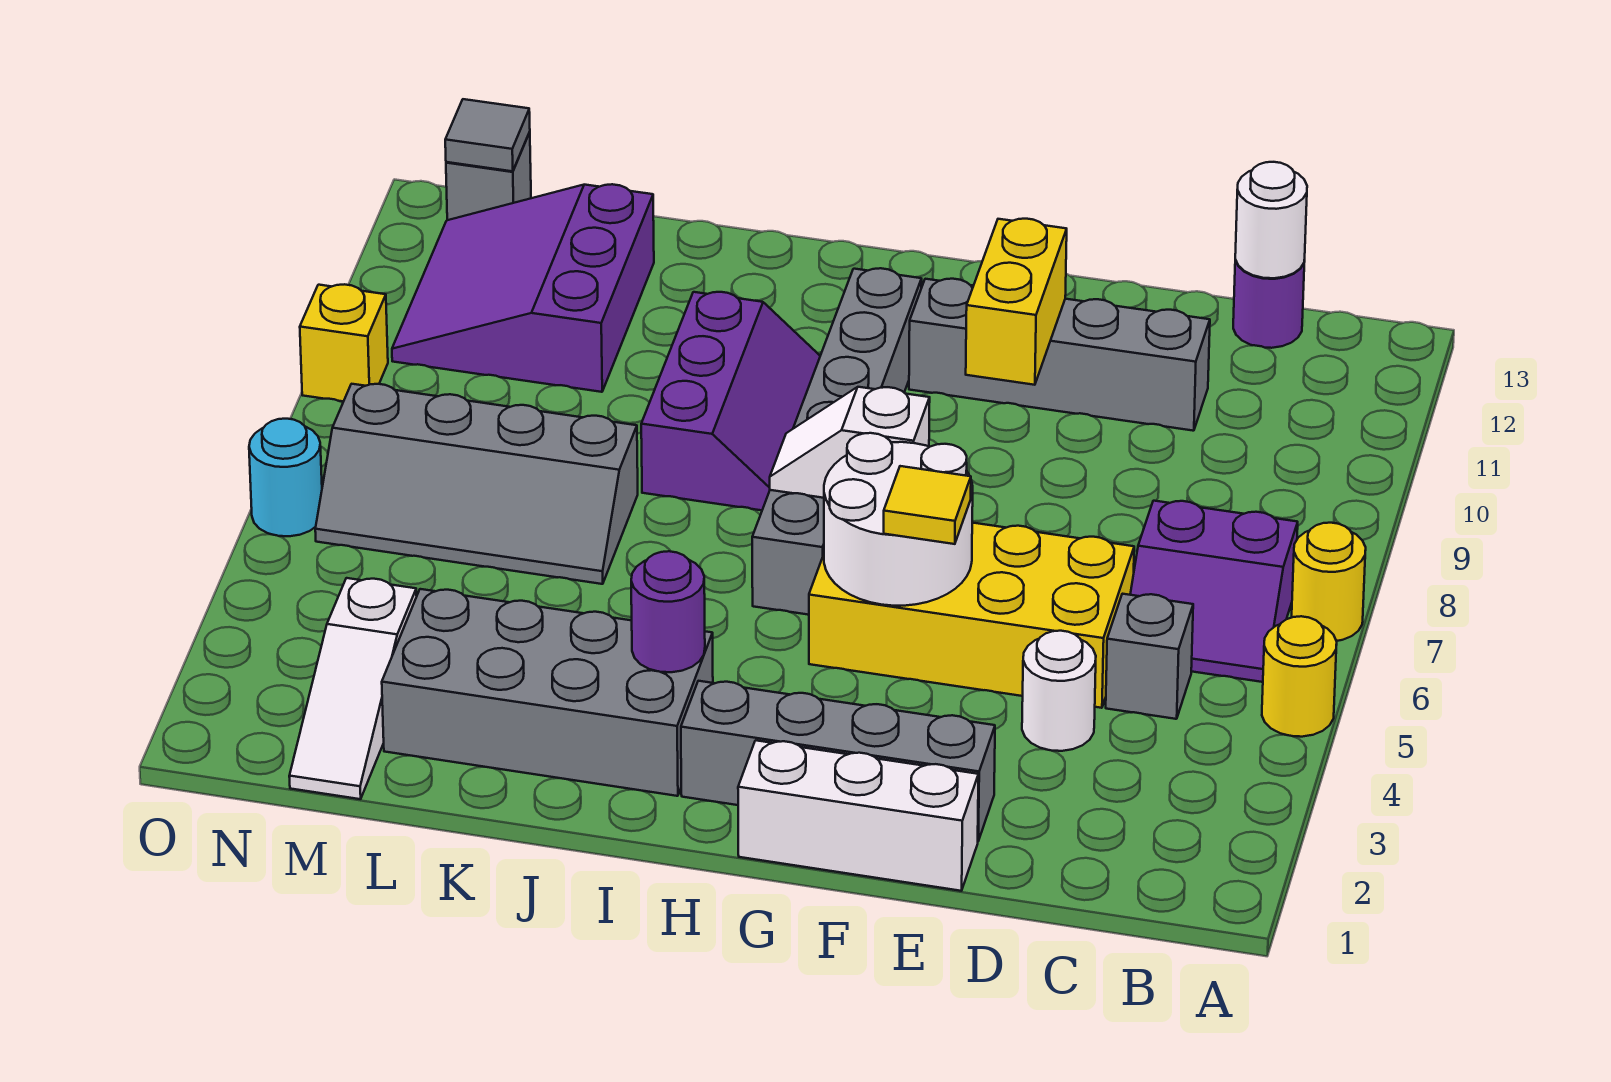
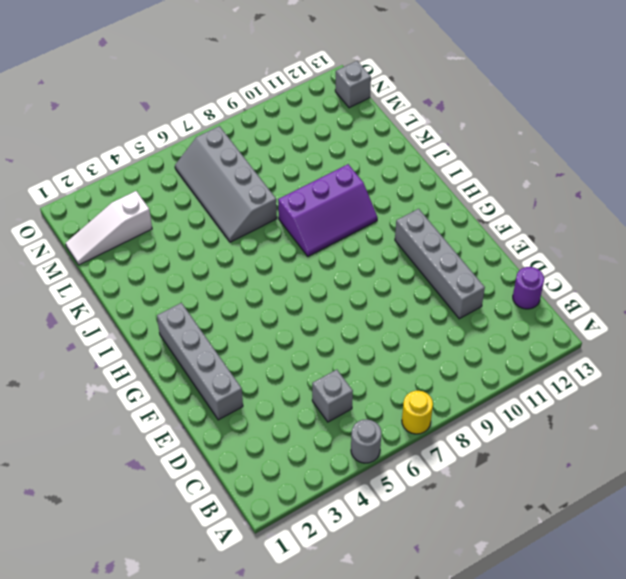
grey round brick A5 level 1 -> yellow round brick A5 level 1
none -> purple slope B6:C7 level 1 top 7
none -> white round brick D4 level 1
none -> yellow brick D5:G6 level 1

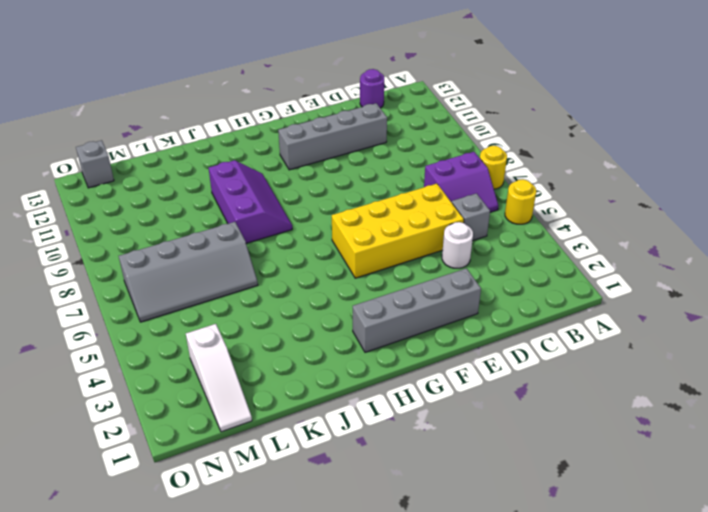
none -> white brick E1:G1 level 1
none -> grey brick H6:H11 level 1
none -> grey brick I2:L3 level 1

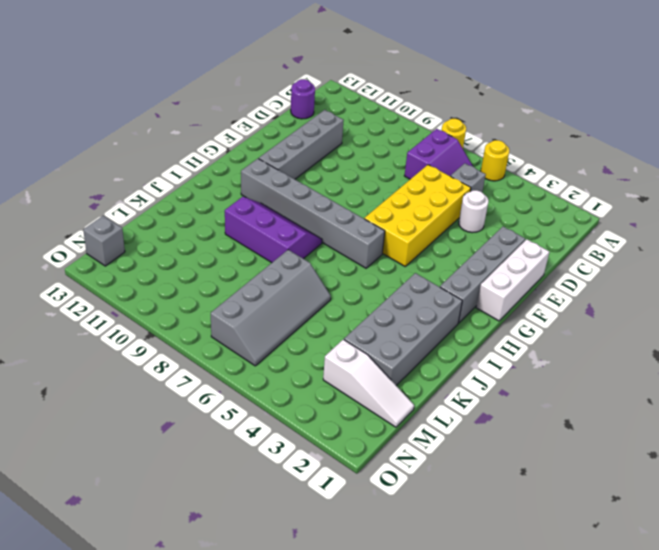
none -> purple slope L10:N12 level 1 top L
none -> cyan round brick O6 level 1
none -> yellow brick O9 level 1

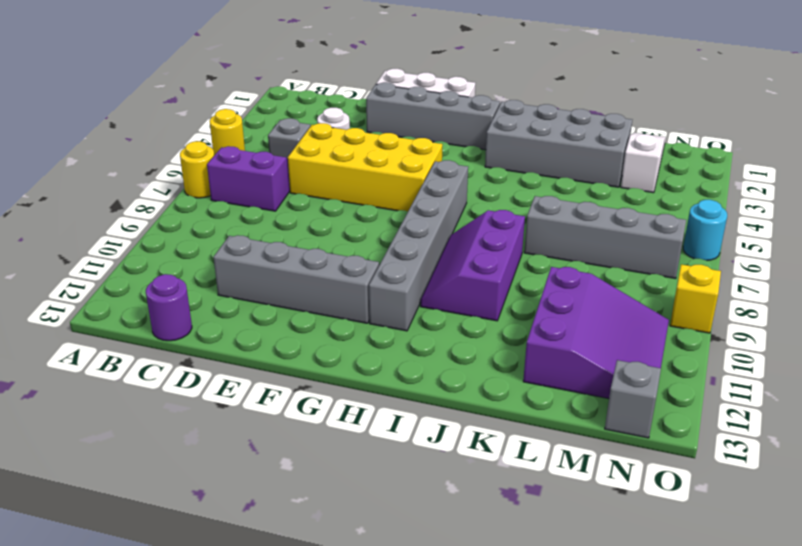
none -> white round brick C13 level 2
none -> white round brick F5:G6 level 2
none -> yellow brick F10:F11 level 2

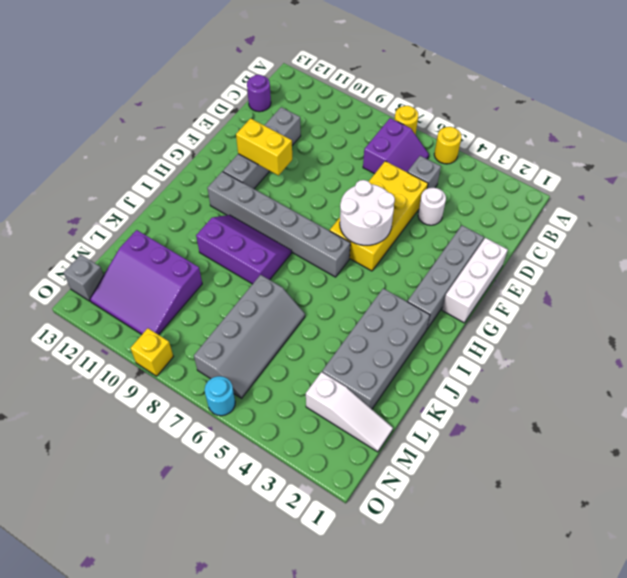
none -> white round brick C13 level 2
none -> white slope G7:H7 level 2 top G
none -> purple round brick I3 level 2

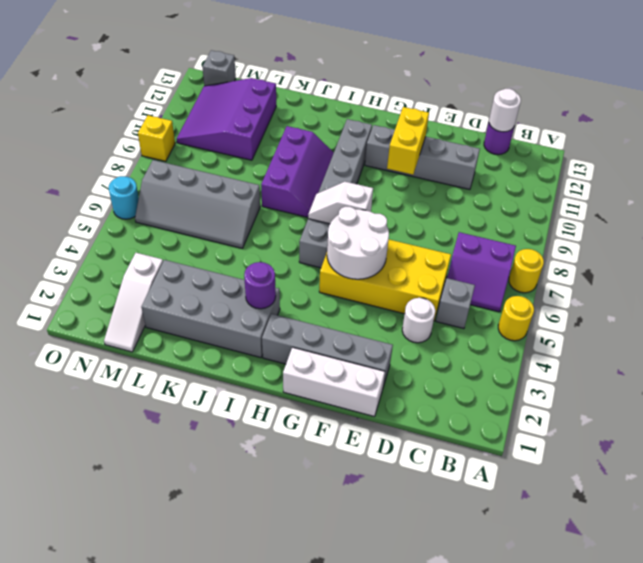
none -> grey tile N13 level 2
none -> yellow tile F5 level 3

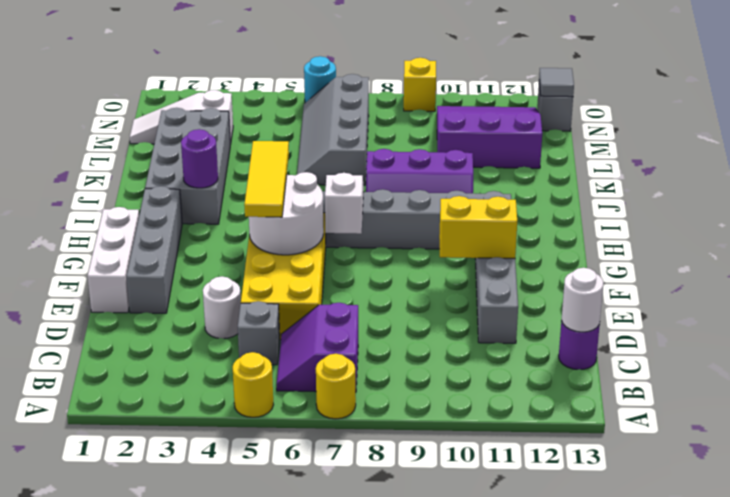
yellow tile F5:H5 level 3 -> yellow tile F5 level 3

